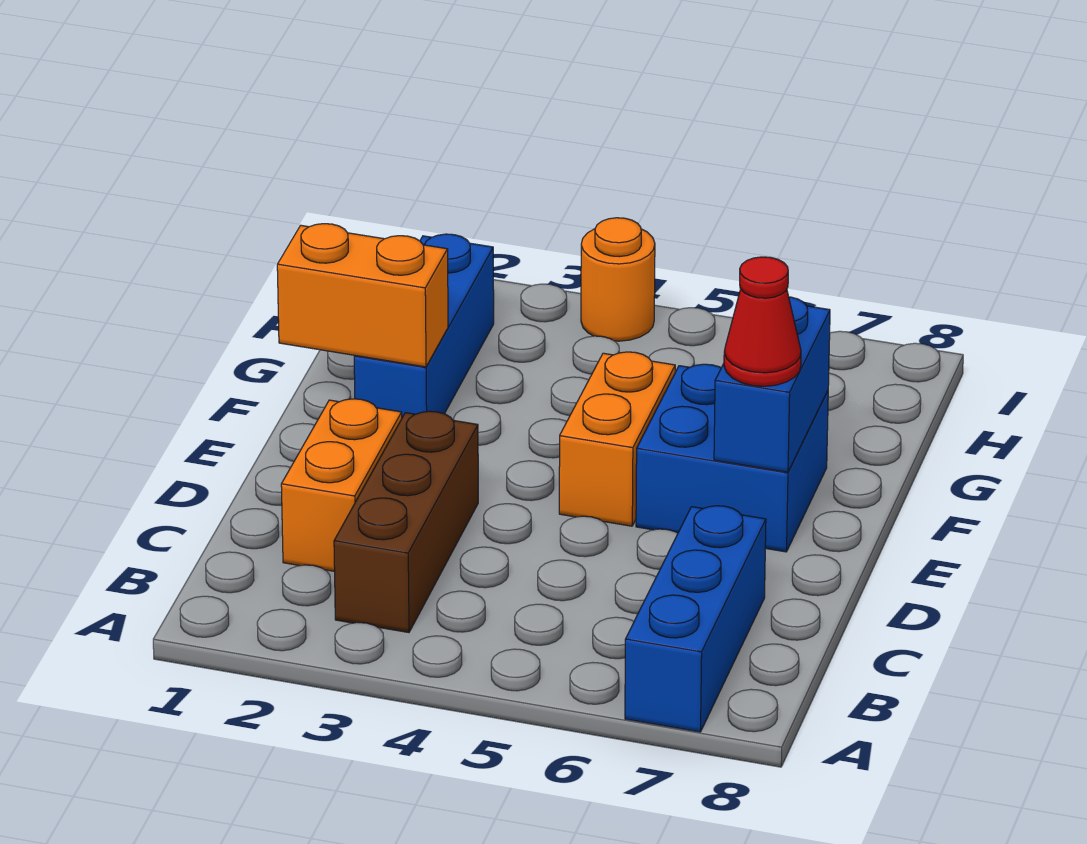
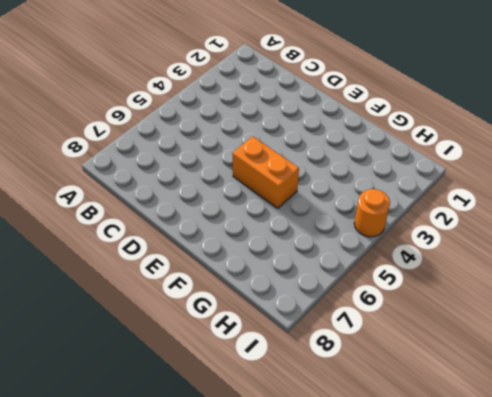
none -> blue brick A7:C7 level 1
none -> brown brick B3:D3 level 1

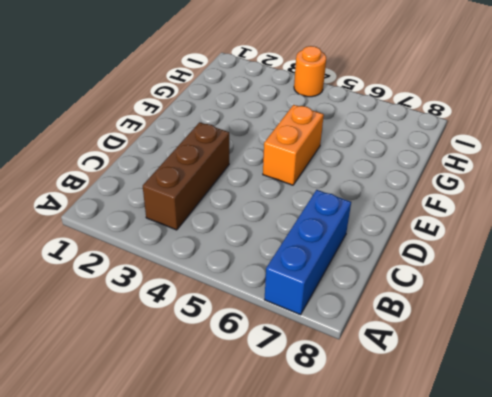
none -> orange brick C2:D2 level 1
none -> blue brick E6:F7 level 1

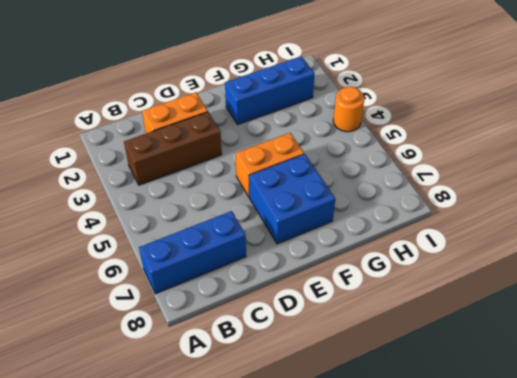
none -> blue brick E7:F7 level 2
none -> orange brick F1:F2 level 2

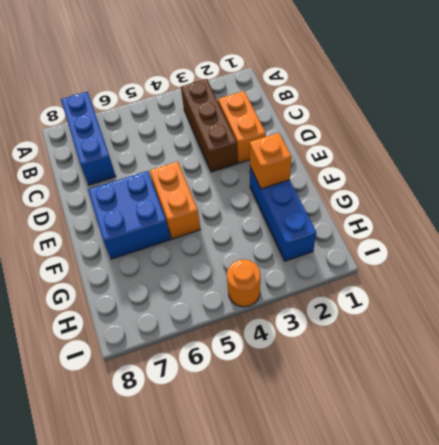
orange brick F2 level 2 -> orange brick F1:F2 level 2
none -> blue brick E7:F7 level 2
none -> red cone E7 level 3

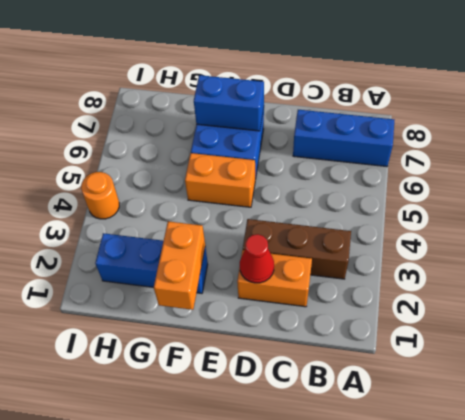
red cone D2 level 2 -> red cone E7 level 3

